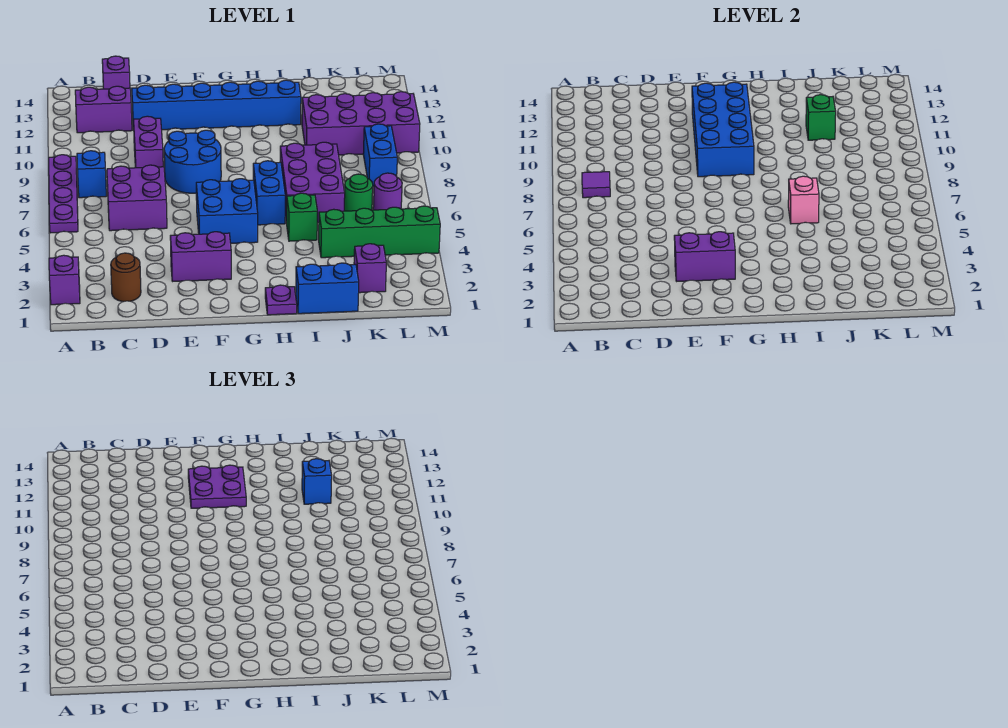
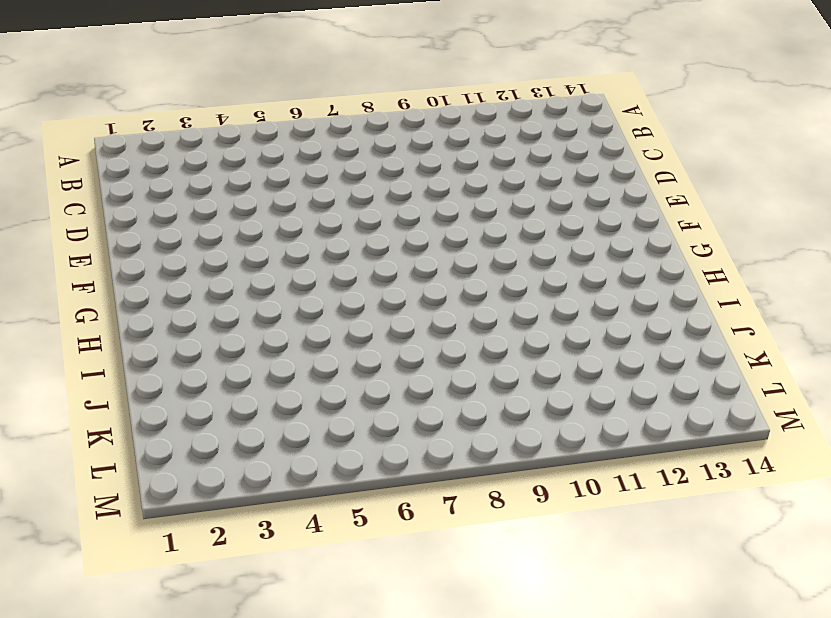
none -> purple brick A2 level 1
none -> purple plate A6:A9 level 1
none -> blue brick B8 level 1
none -> purple brick B12:C12 level 1

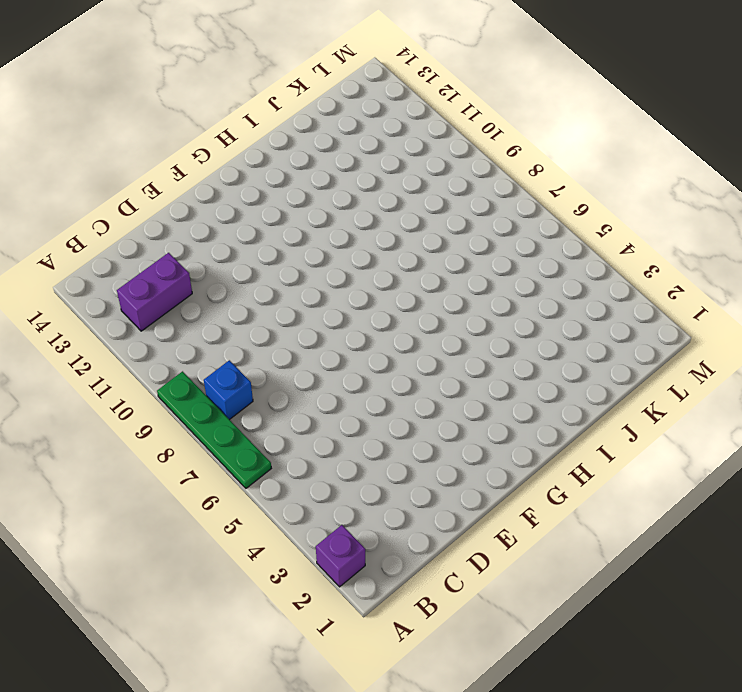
green plate A6:A9 level 1 -> purple plate A6:A9 level 1
none -> brown round brick C2 level 1
none -> purple brick C6:D7 level 1
none -> purple brick C14 level 1
none -> purple brick D9:D10 level 1

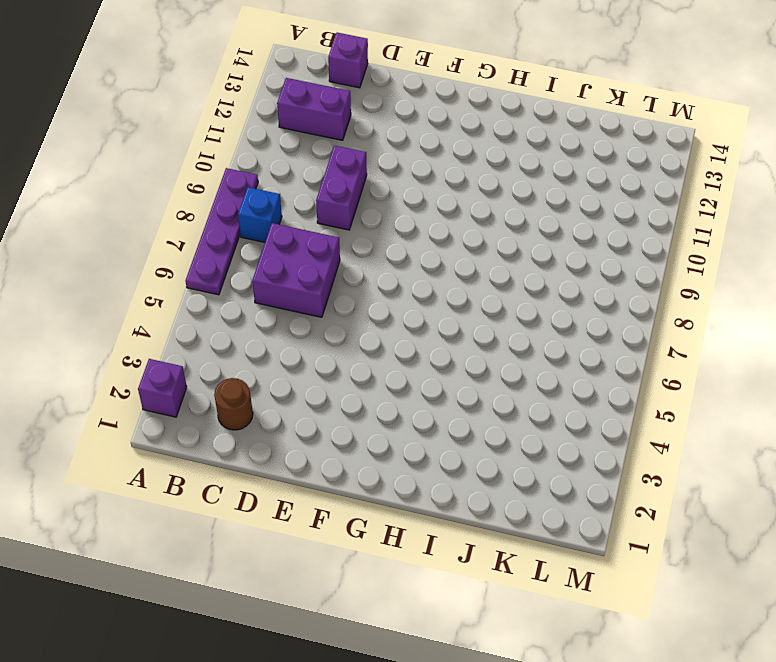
none -> blue brick D12:I12 level 1
none -> purple brick E3:F3 level 1
none -> blue round brick E8:F9 level 1
none -> blue brick F5:G6 level 1

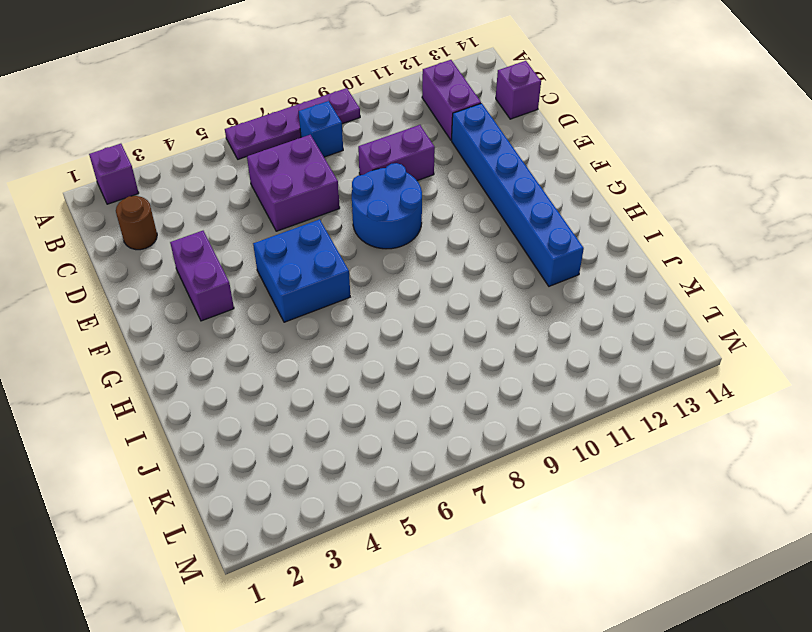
none -> purple plate H1 level 1
none -> blue brick H6:H7 level 1
none -> blue brick I1:J1 level 1
none -> green brick I5 level 1

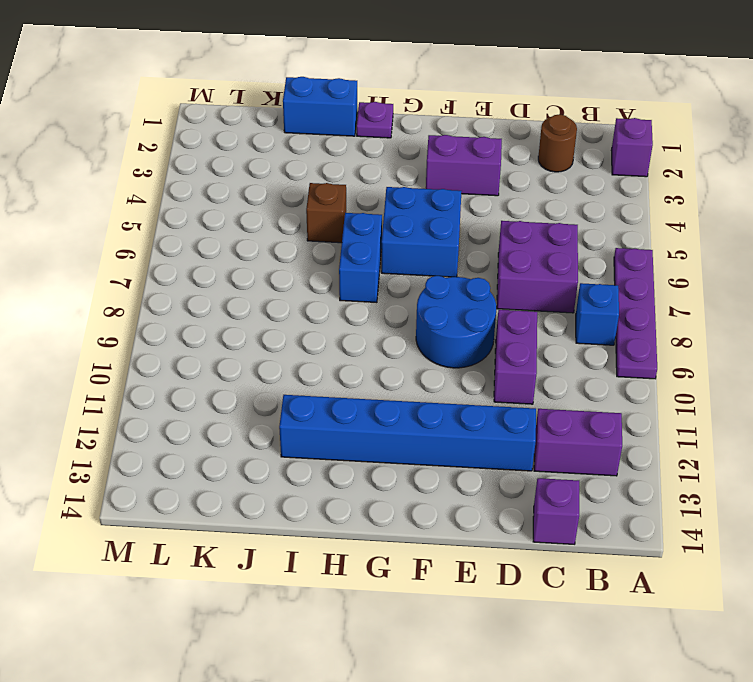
brown brick I5 level 1 -> green brick I5 level 1
none -> purple brick I6:J8 level 1
none -> green brick J4:M4 level 1
none -> purple brick J10:M11 level 1
none -> purple brick K2 level 1

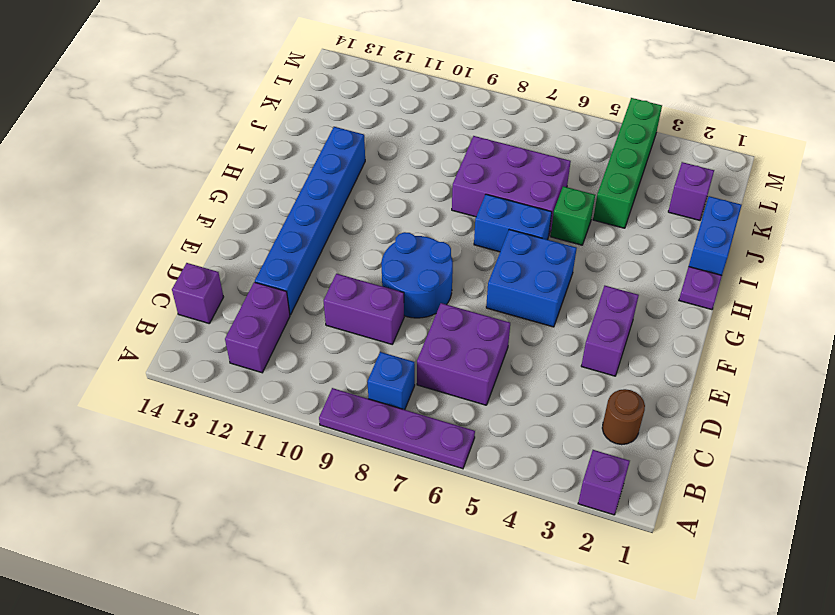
none -> purple brick J10:M11 level 1
none -> green round brick K6 level 1
none -> purple round brick L6 level 1
none -> blue brick L8:L9 level 1

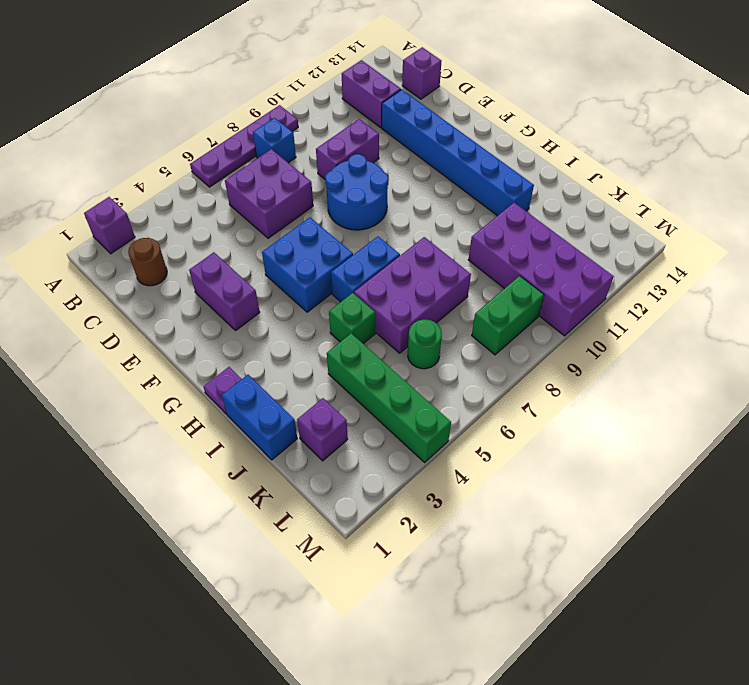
green brick L8:L9 level 1 -> blue brick L8:L9 level 1
none -> purple round brick L6 level 1
none -> purple tile B8 level 2
none -> purple brick E3:F3 level 2
none -> blue brick F9:G12 level 2

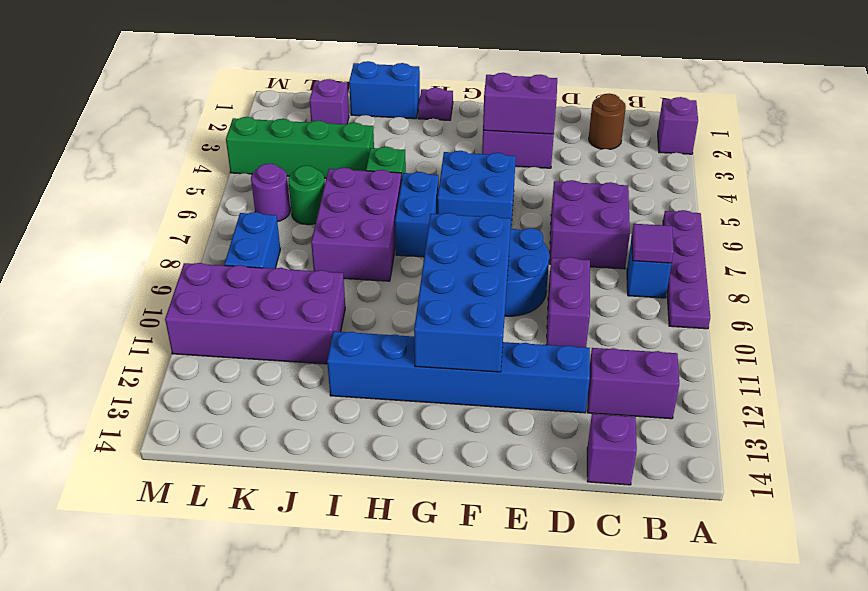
none -> pink brick I6 level 2
none -> green brick J11 level 2
none -> purple plate F11:G12 level 3
none -> blue brick J11 level 3

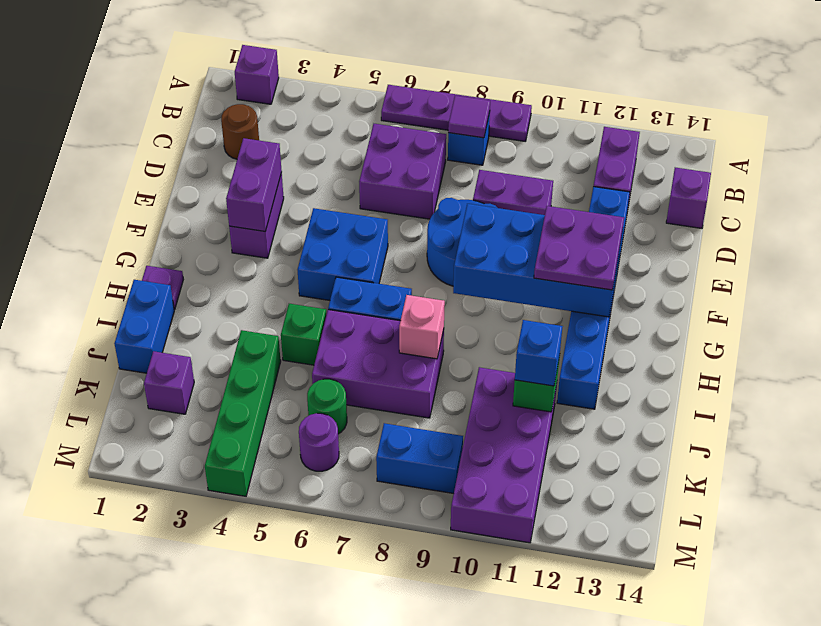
pink brick I8 level 2 -> pink brick I6 level 2

